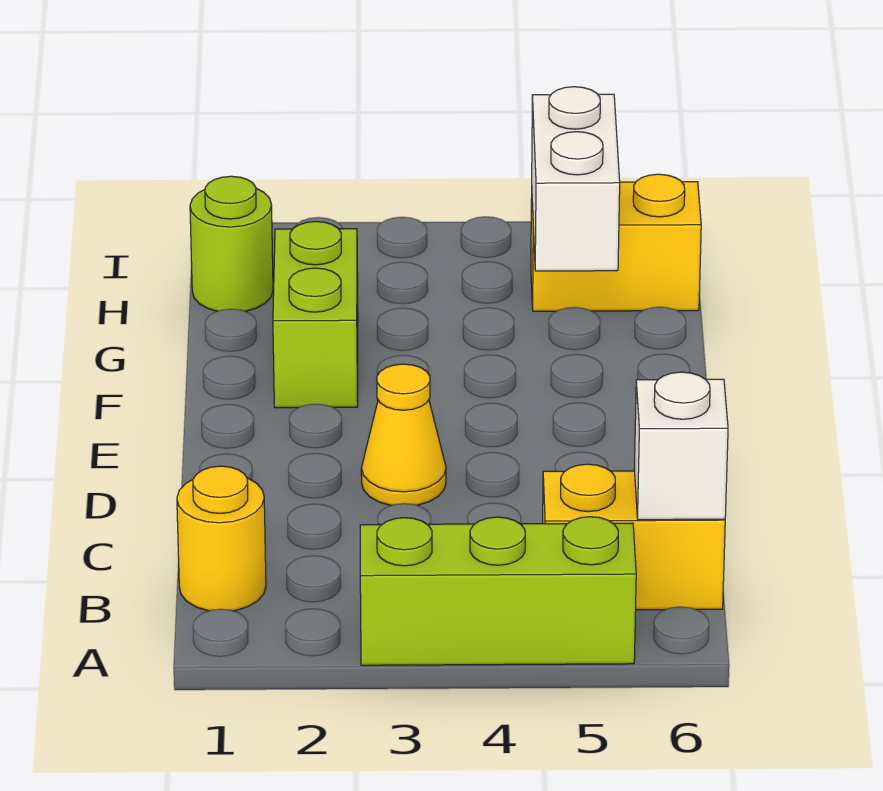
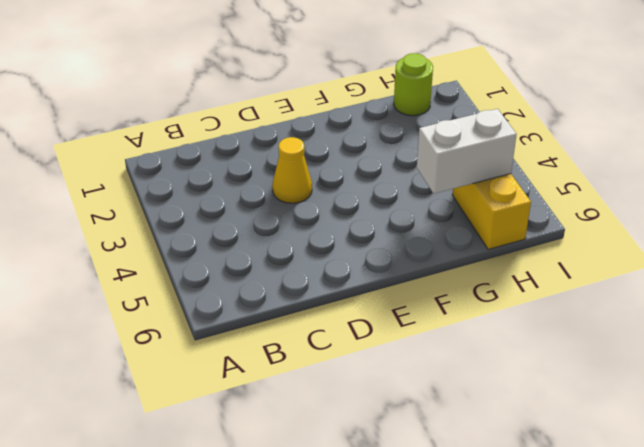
none -> lime brick A3:A5 level 1
none -> yellow round brick B1 level 1

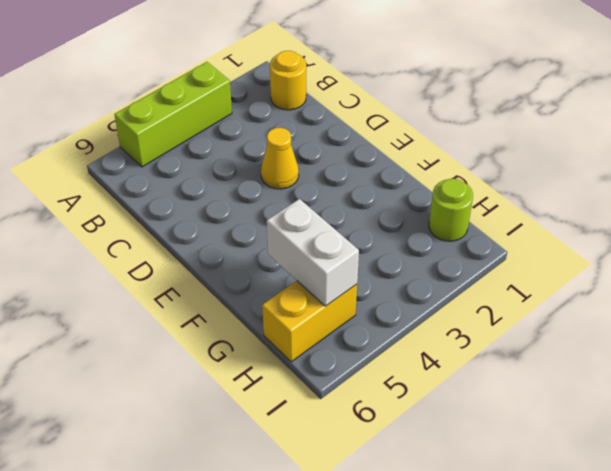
none -> yellow brick B5:B6 level 1
none -> lime brick F2:G2 level 1

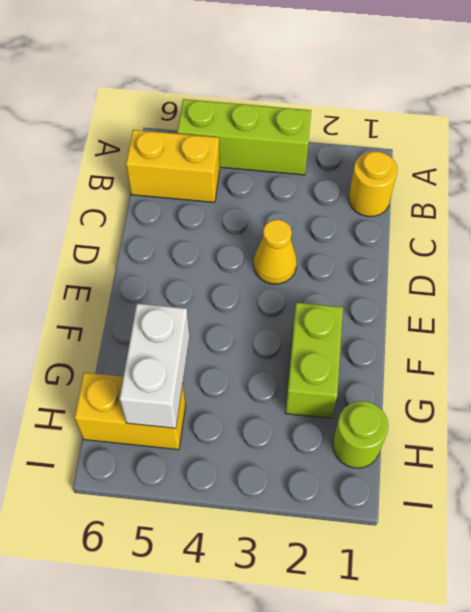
none -> white brick B6 level 2

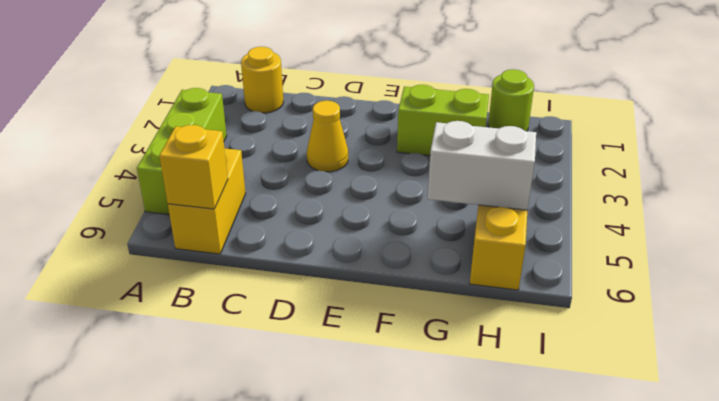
yellow brick B6 level 2 -> white brick B6 level 2

